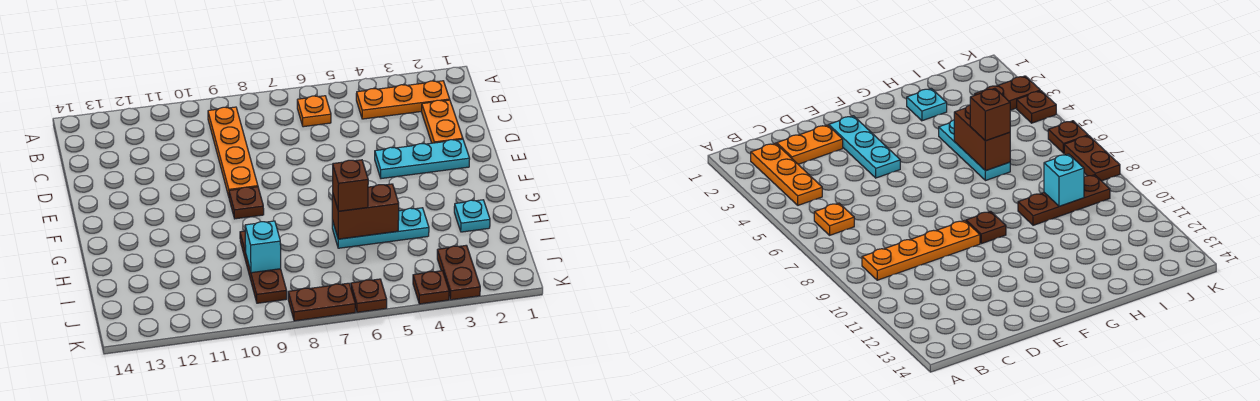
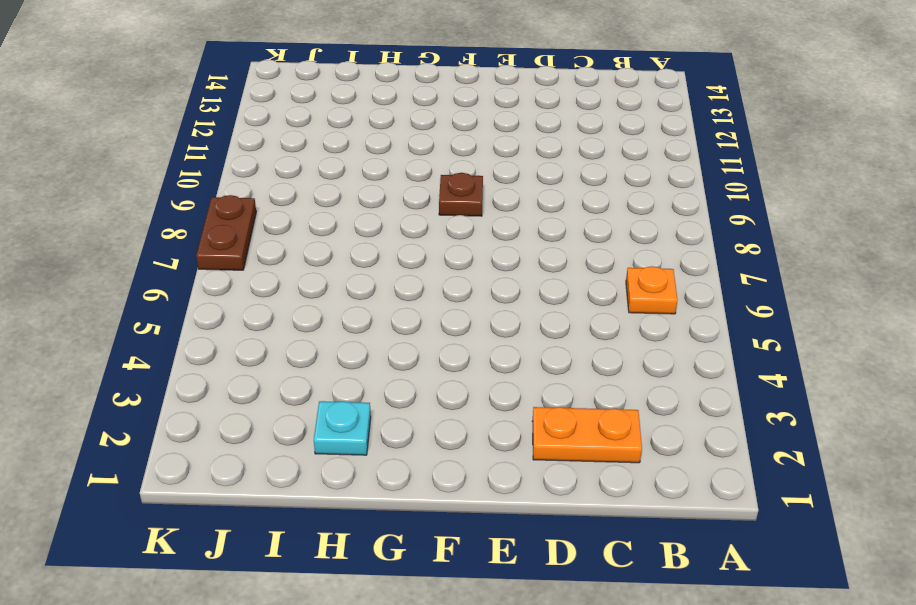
none -> orange plate B2:B4 level 1
none -> orange plate B9:E9 level 1
none -> cyan plate E2:E4 level 1

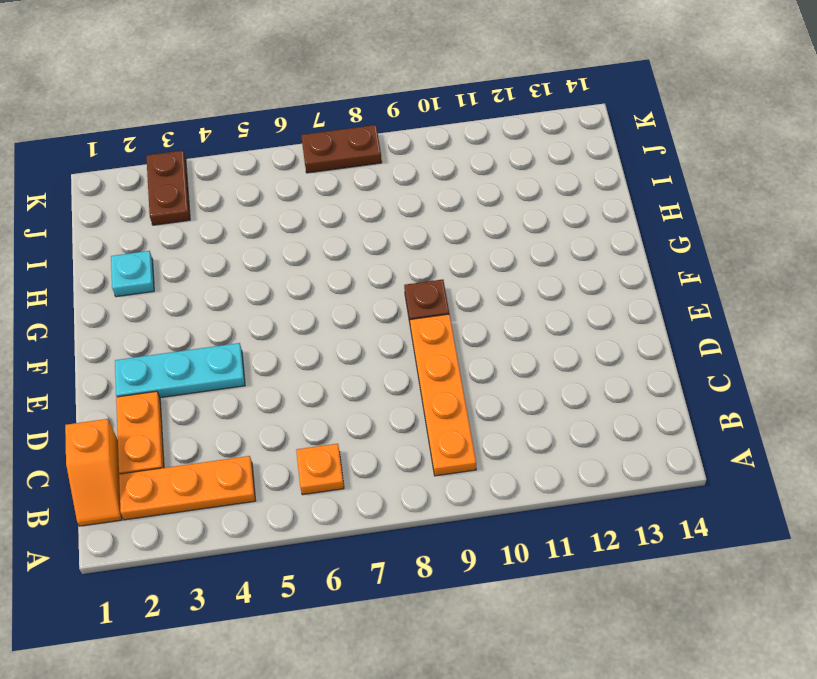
orange slope B1:C1 level 1 top C -> none
none -> cyan plate H4:H6 level 1
none -> brown plate H9:J9 level 1
none -> brown plate K4 level 1

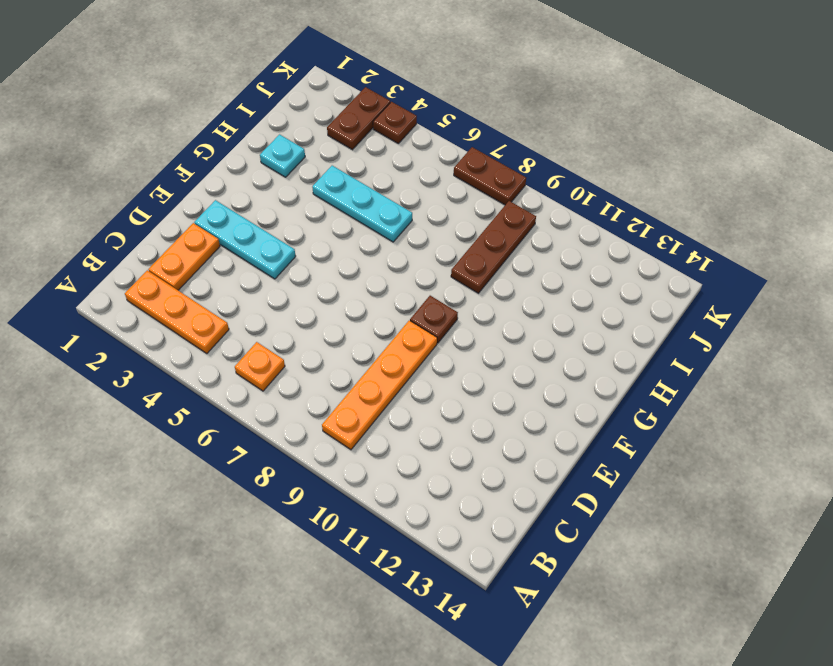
none -> brown plate K6 level 1
none -> brown brick H5:H6 level 2
none -> cyan brick I9 level 2

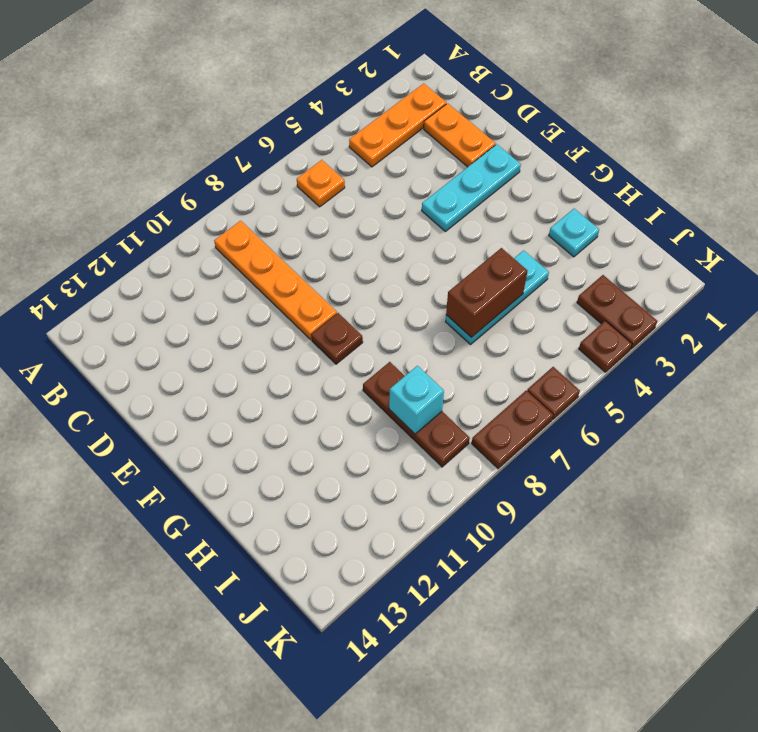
none -> brown brick H6 level 3

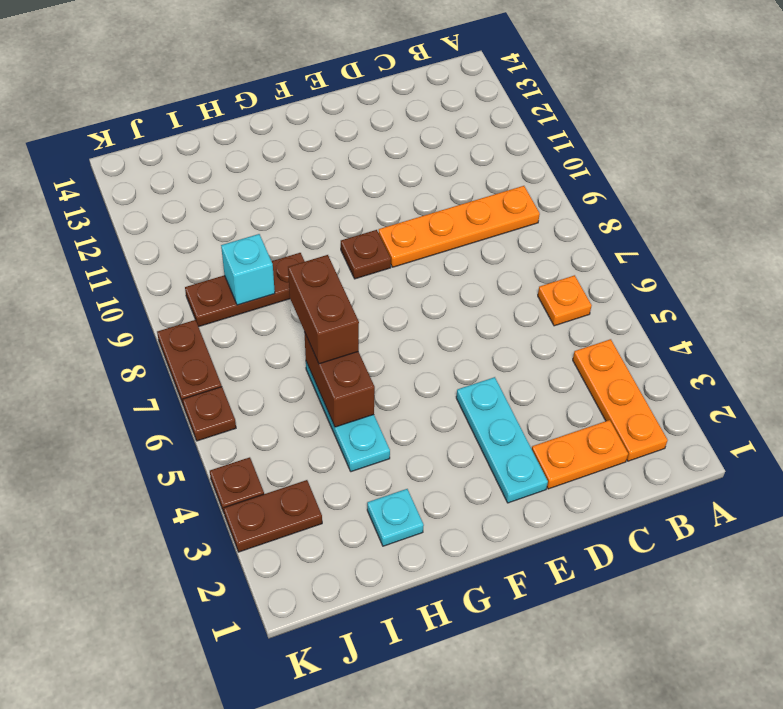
brown brick H6:H7 level 3 -> brown brick H6 level 3

